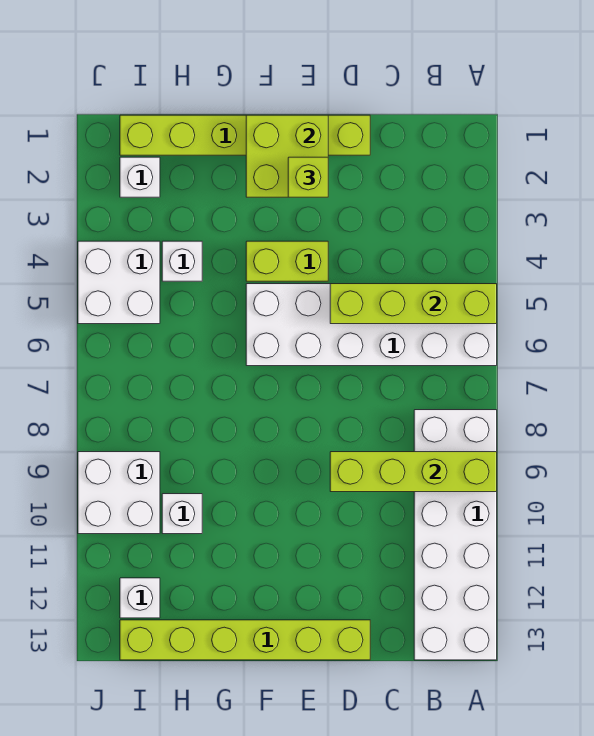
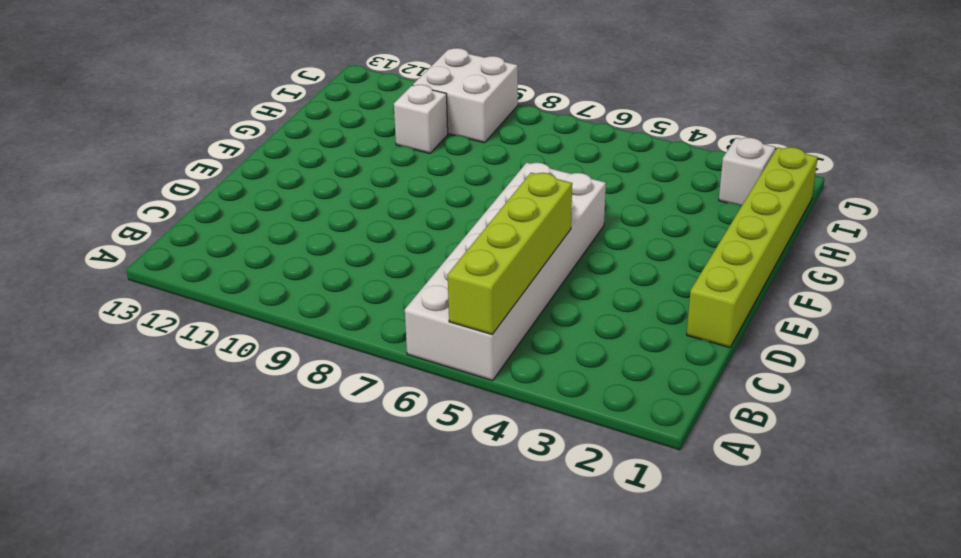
none -> white brick A8:B13 level 1
none -> lime brick D13:I13 level 1
none -> lime brick E4:F4 level 1

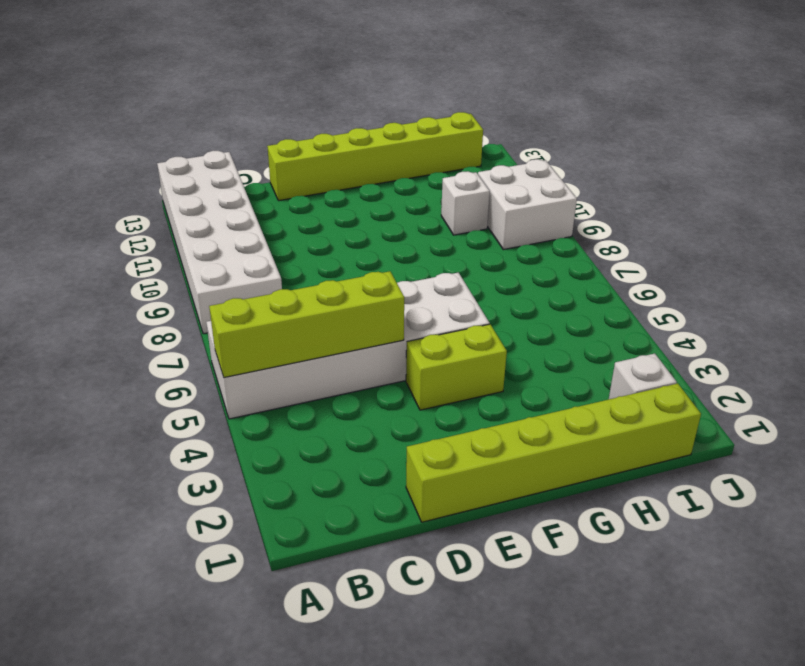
none -> white brick H4 level 1
none -> white brick I4:J5 level 1
none -> white brick I12 level 1

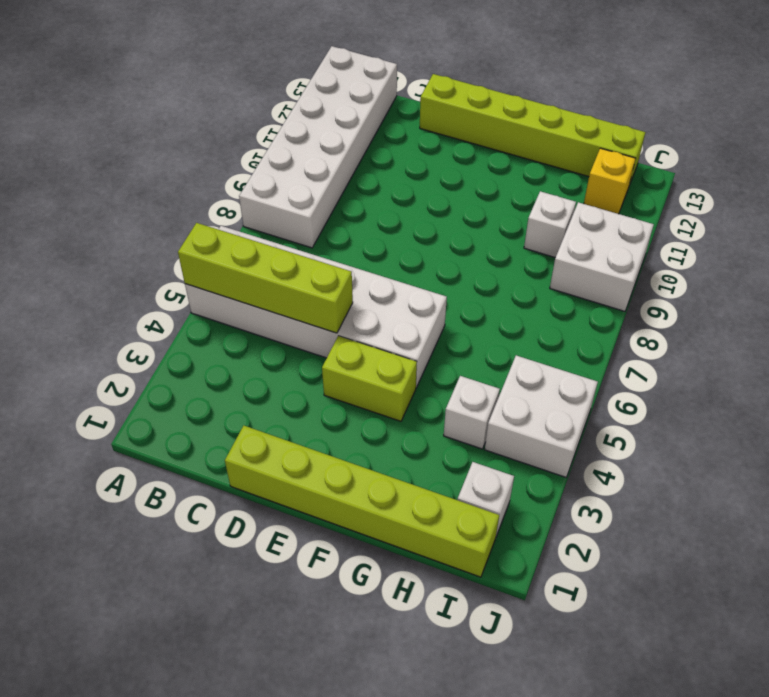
yellow brick I12 level 1 -> white brick I12 level 1
none -> lime brick A9:D9 level 2
none -> lime brick E1:F2 level 2
none -> lime brick E2 level 3

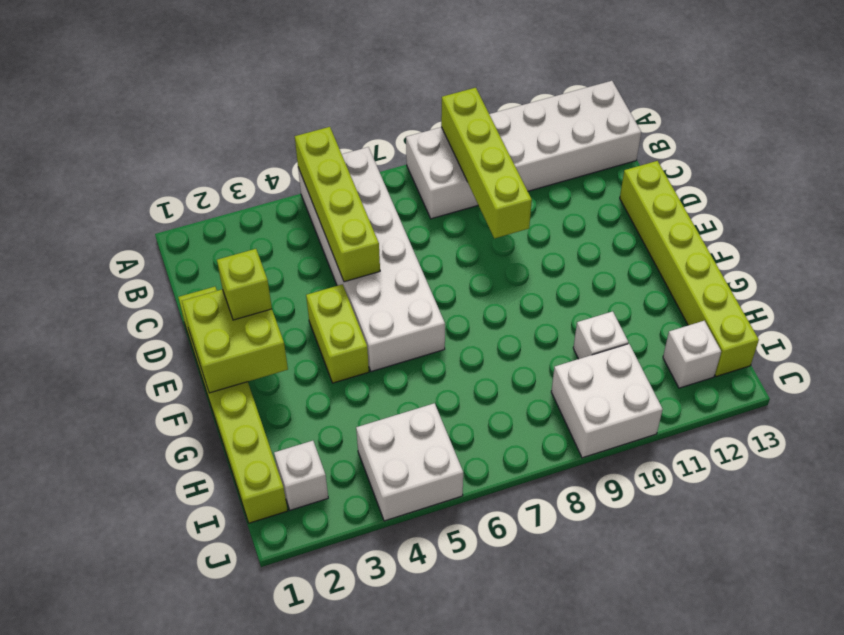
none -> white brick H4 level 1

